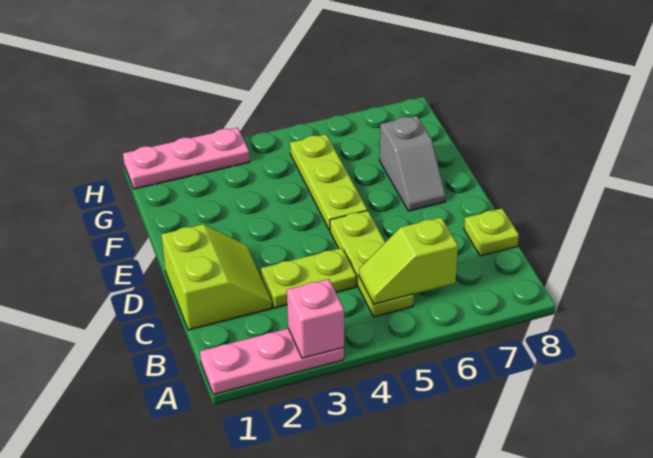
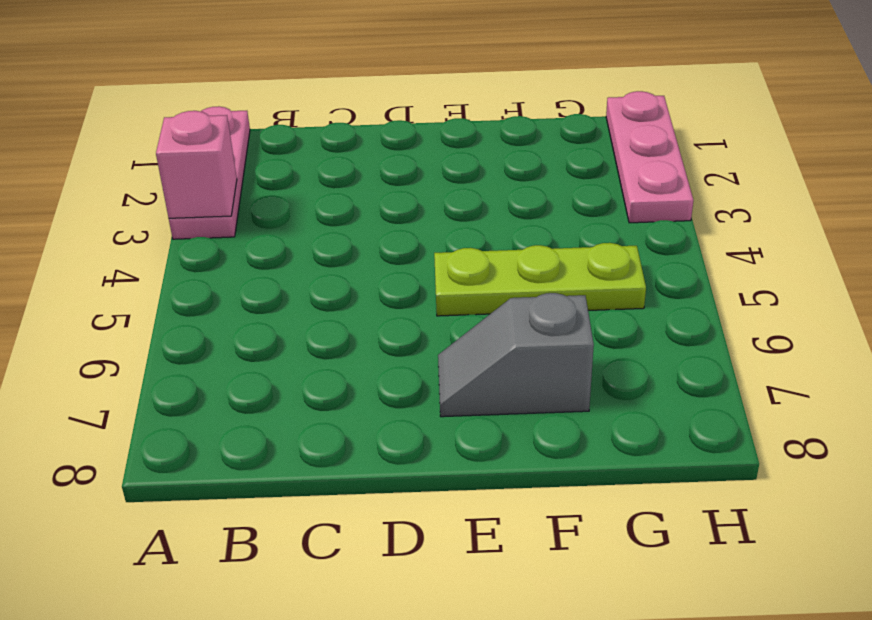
none -> lime plate B5:D5 level 1
none -> lime slope C1:D2 level 1 top 1

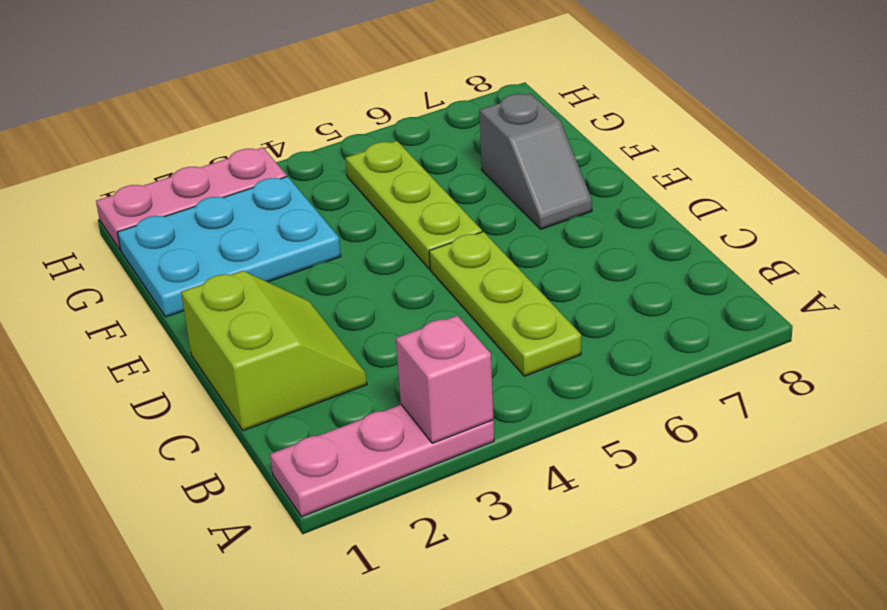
cyan plate F1:G3 level 1 -> none
none -> lime plate C3:C4 level 1
none -> lime plate C8 level 1

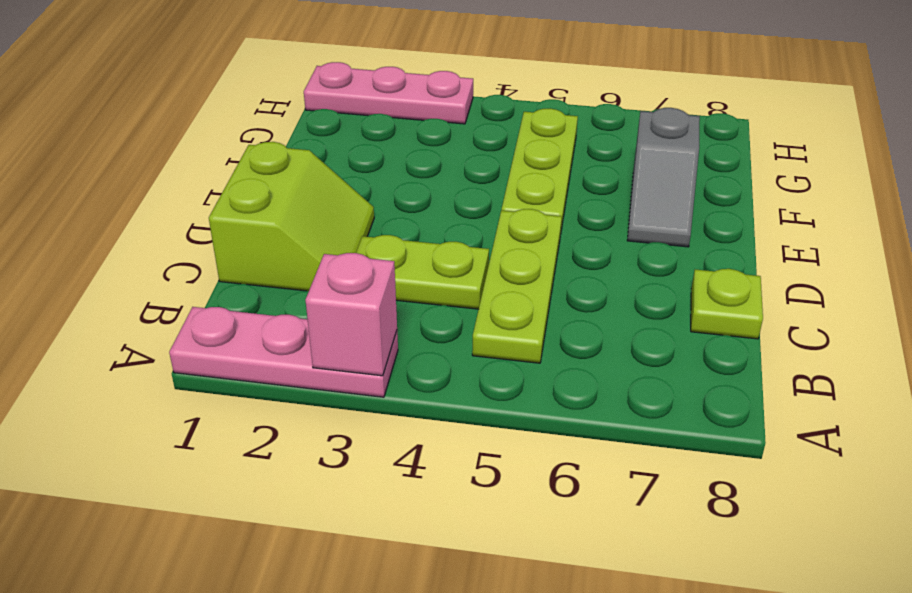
none -> lime slope B5:B6 level 2 top 6

